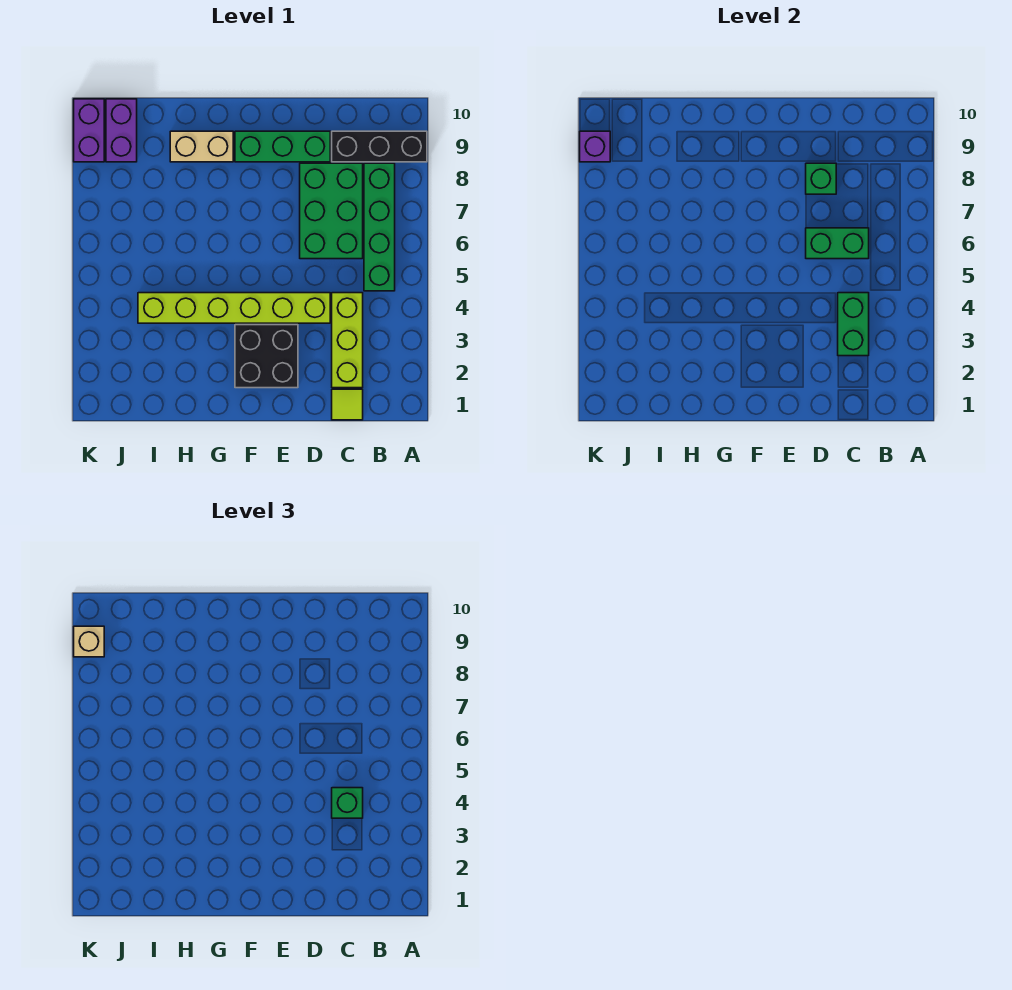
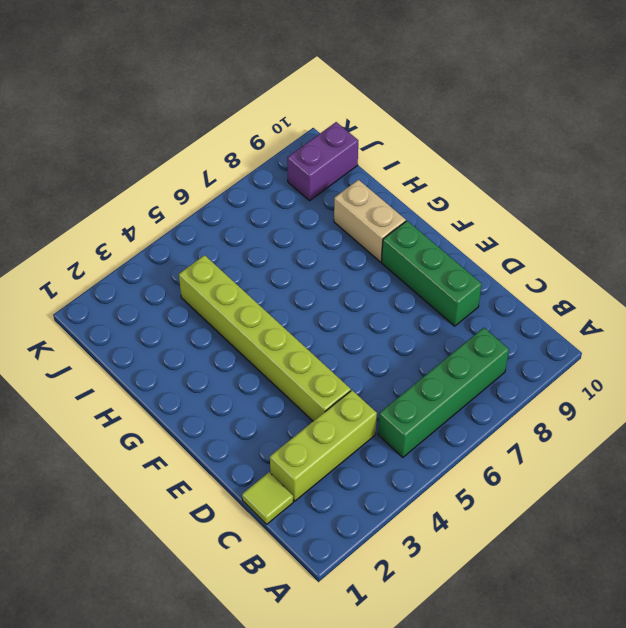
none -> black brick A9:C9 level 1
none -> green brick C6:D8 level 1
none -> black brick E2:F3 level 1

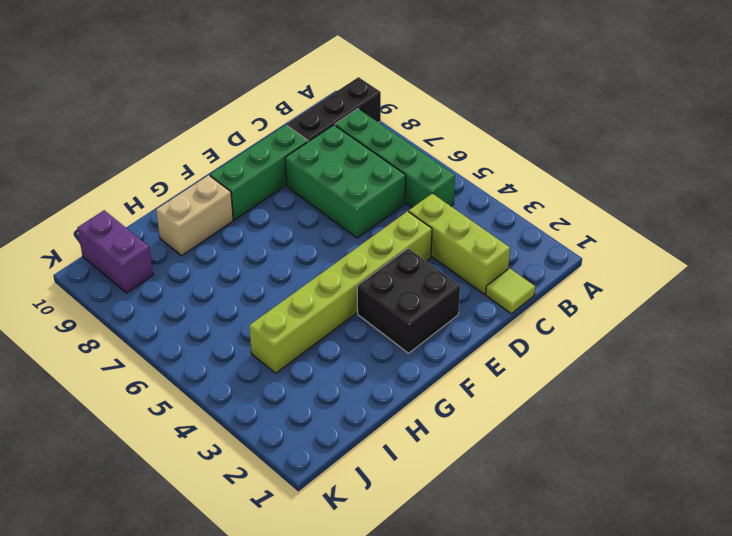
none -> purple brick K9:K10 level 1
none -> green brick C3:C4 level 2
none -> green brick C6:D6 level 2

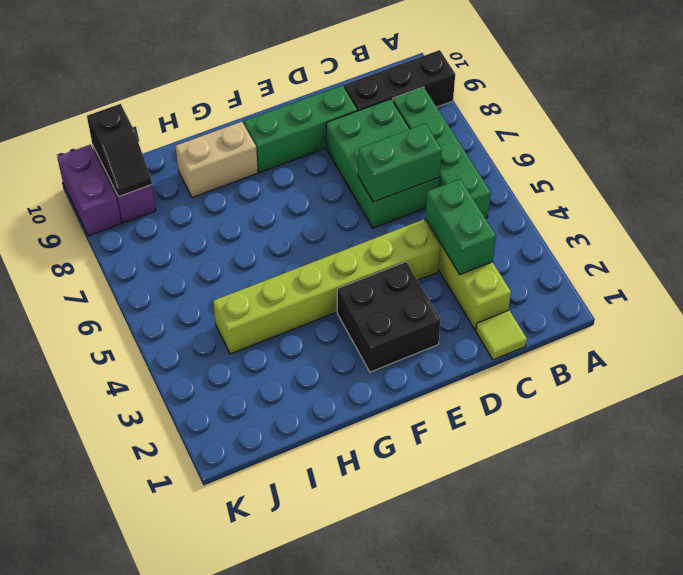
black slope J9:J10 level 2 top 10 -> none
none -> green brick D8 level 2
none -> purple brick K9 level 2
none -> green brick C4 level 3

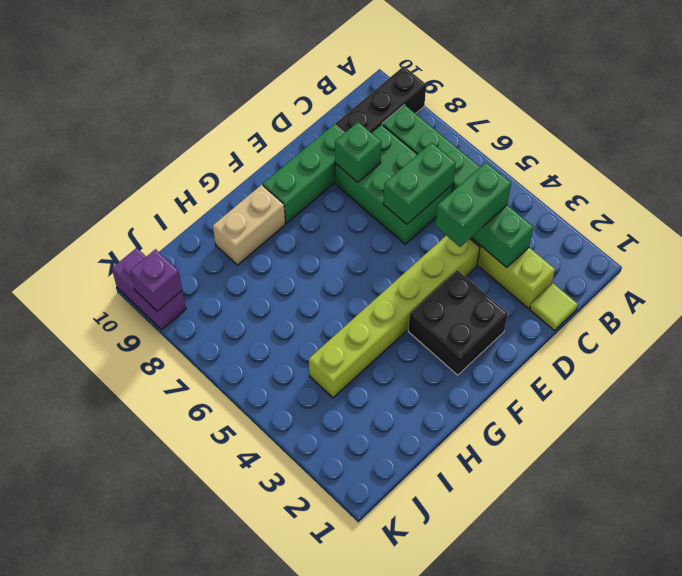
green brick C4:D4 level 3 -> green brick C4 level 3
none -> purple brick J9:J10 level 1
none -> tan brick K9 level 3

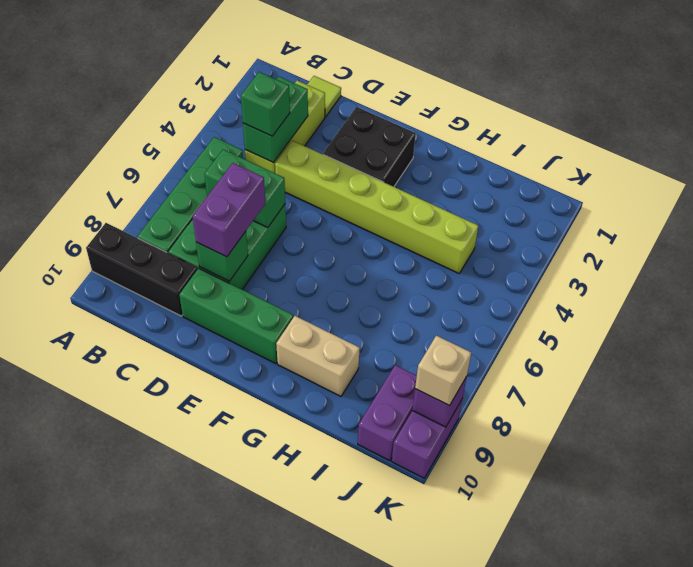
purple brick D7:D8 level 3 -> none

